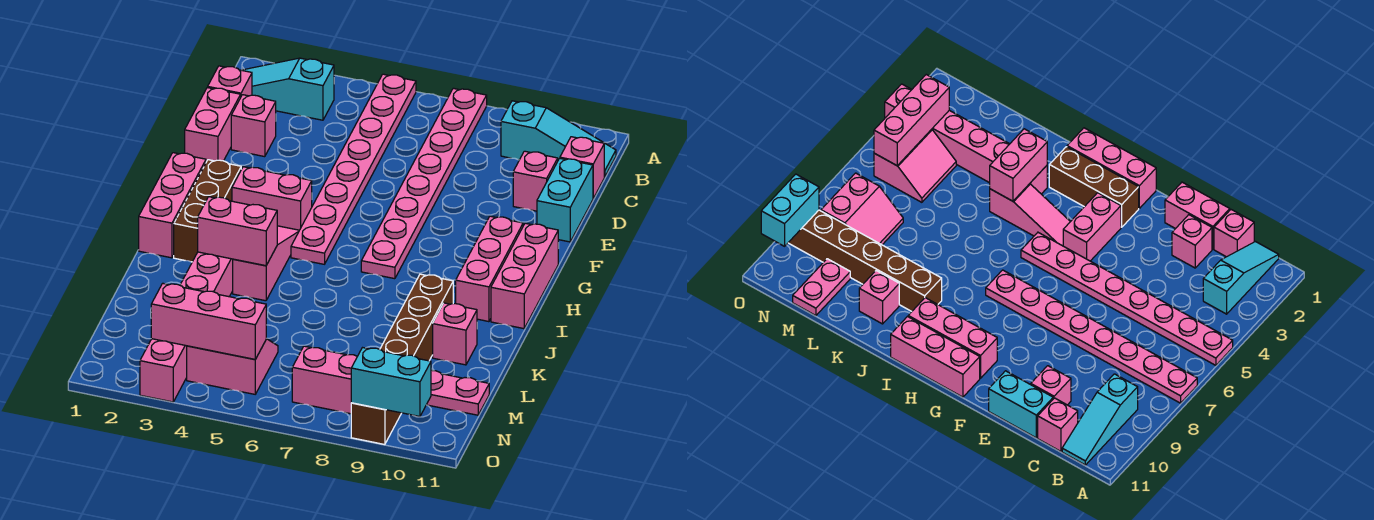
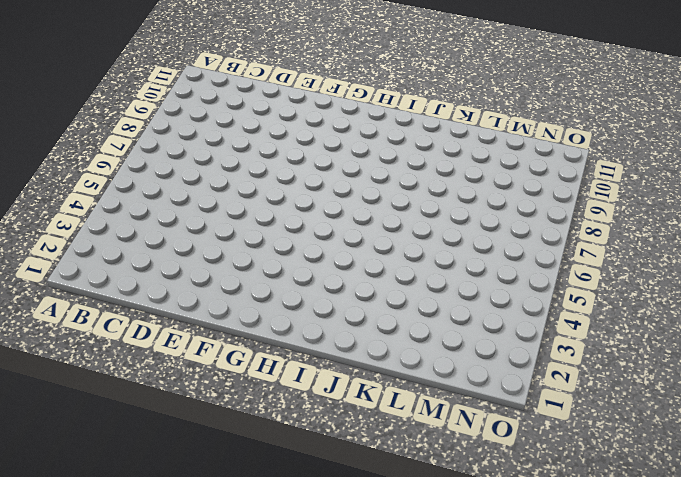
none -> pink plate A5:H5 level 1
none -> pink plate A7:H7 level 1
none -> cyan slope B1:B3 level 1 top 3

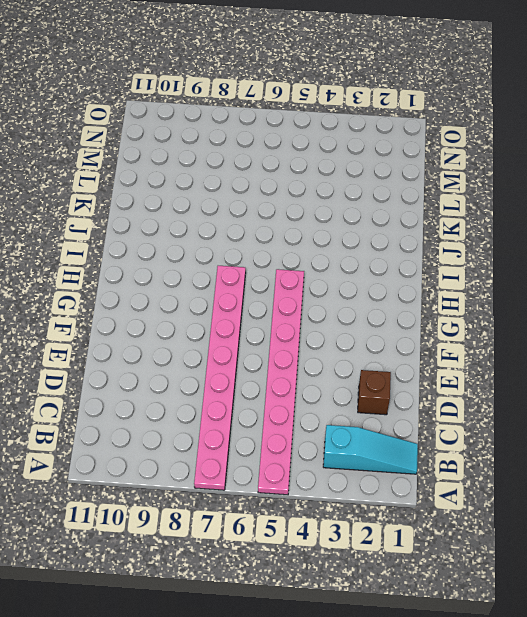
brown brick D2 level 1 -> pink brick D2 level 1
none -> cyan slope B9:B11 level 1 top 9
none -> pink brick C1 level 1
none -> pink brick C11 level 1

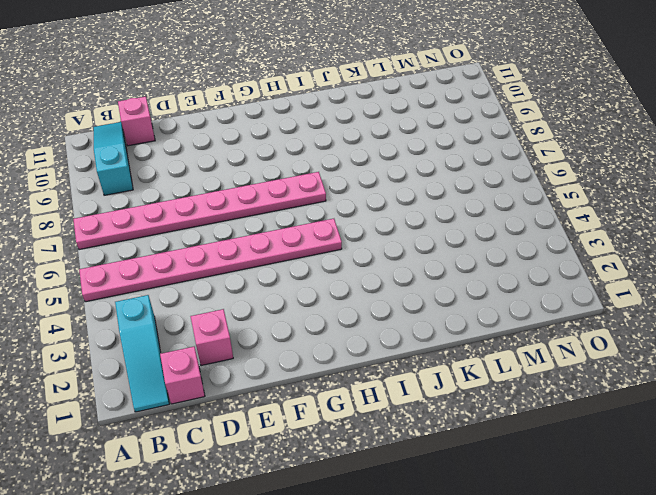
none -> pink brick D1:E1 level 1
none -> pink brick D10 level 1
none -> cyan brick D11:E11 level 1

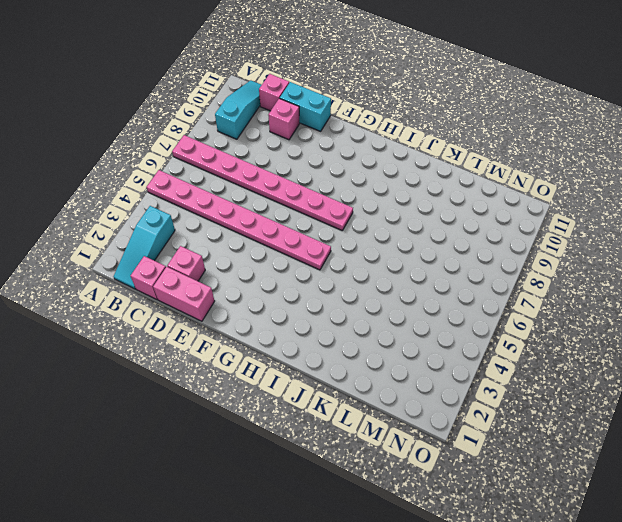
none -> pink brick G1:I1 level 1
none -> brown brick G2:I2 level 1
none -> pink brick G3:G4 level 1

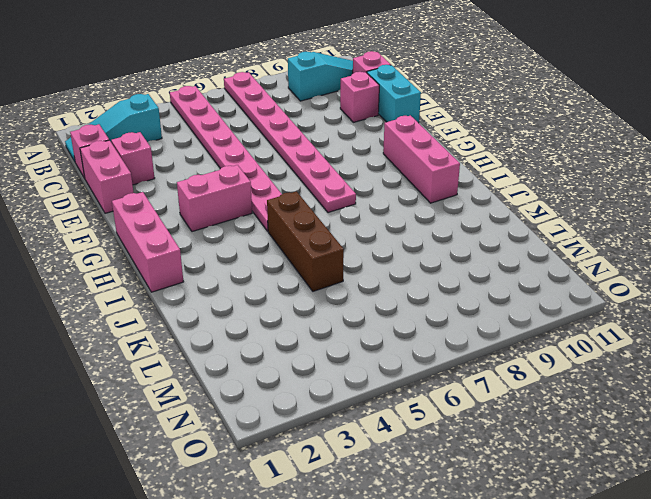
brown brick I5:K5 level 1 -> brown brick G2:I2 level 1
none -> pink brick G11:I11 level 1
none -> pink slope H4:J4 level 1 top J
none -> pink brick J3:O3 level 1

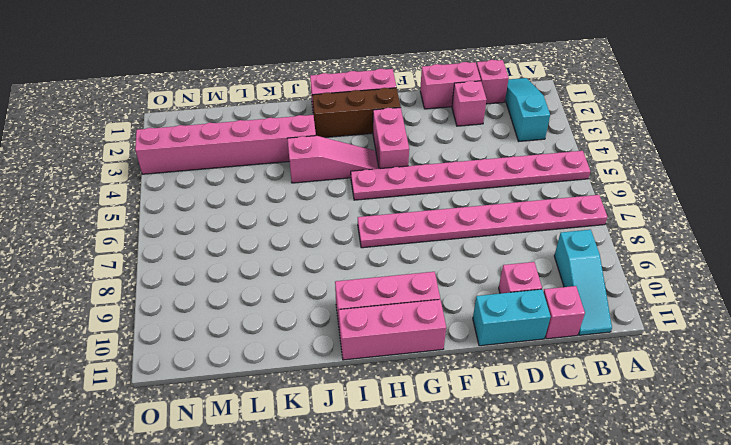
none -> brown brick J9:O9 level 1
none -> pink brick K10 level 1
none -> pink slope M4:N5 level 1 top N

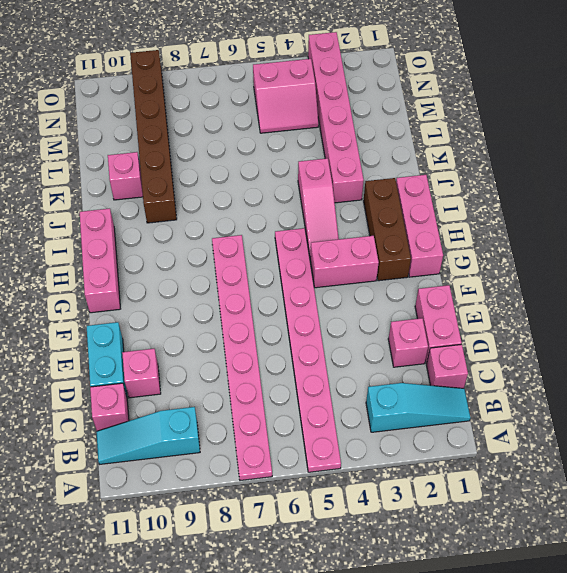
none -> pink brick G10:I10 level 1
none -> pink slope M7:N8 level 1 top N
none -> pink plate M10:M11 level 1

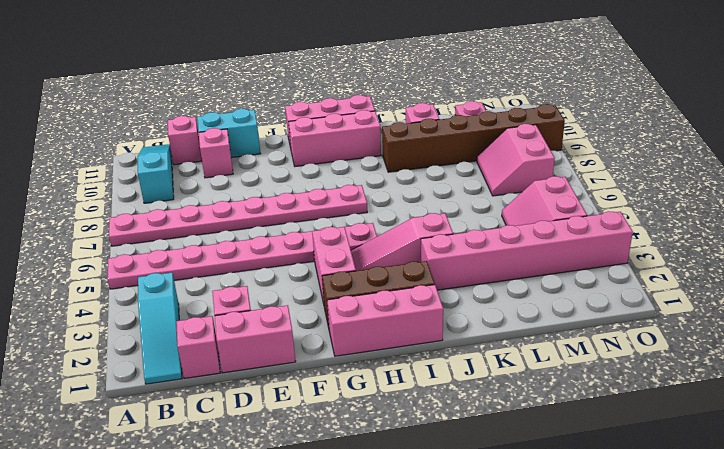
none -> pink brick J3:J4 level 2
none -> pink brick N3:N5 level 2
none -> cyan brick O9:O10 level 2

